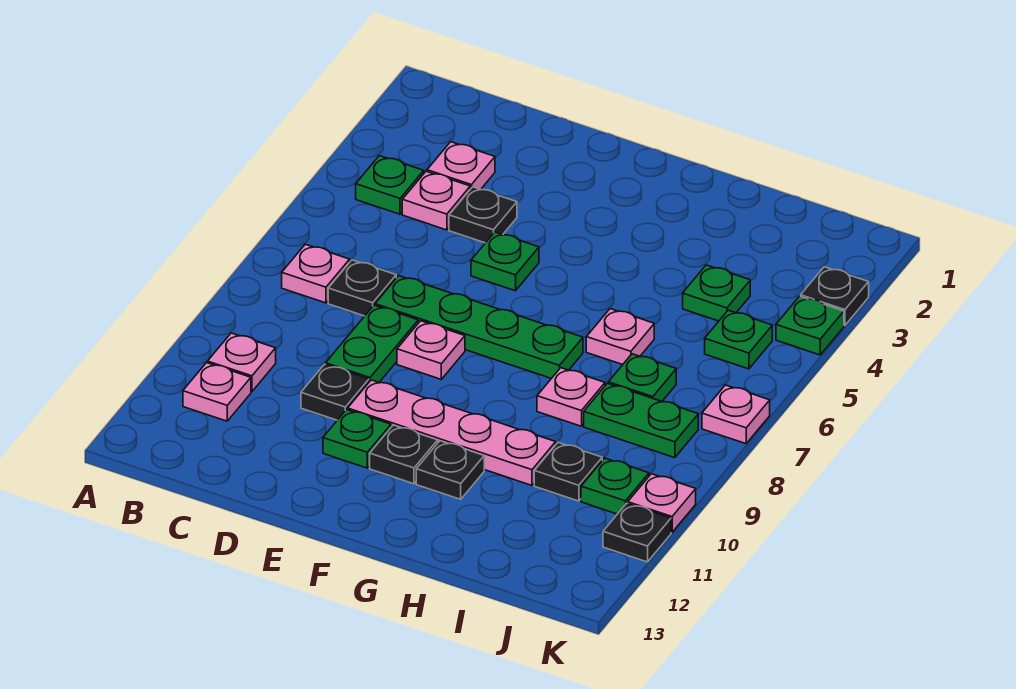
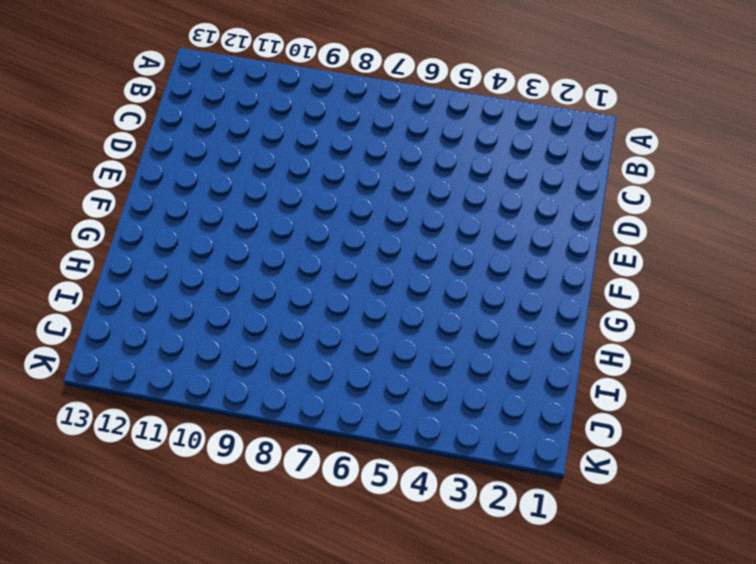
none -> green plate B4 level 1
none -> pink plate B7 level 1
none -> pink plate B10 level 1
none -> pink plate B11 level 1

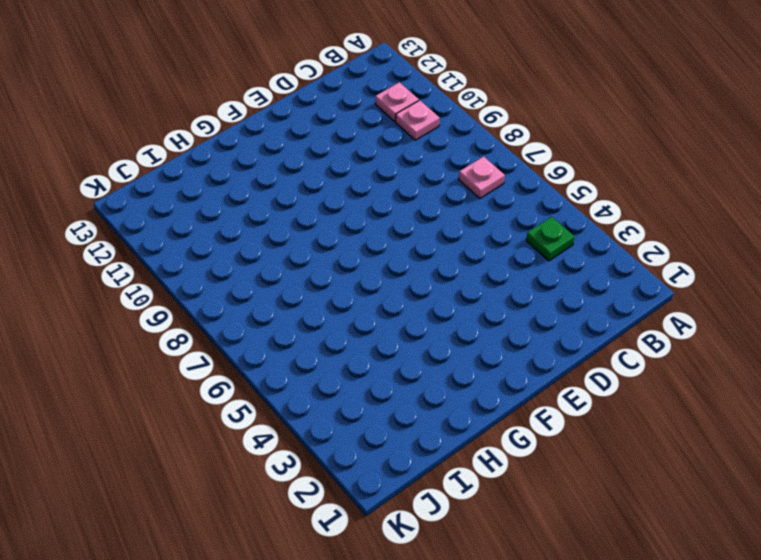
none -> pink plate C3 level 1
none -> pink plate C4 level 1
none -> black plate C7 level 1
none -> black plate D4 level 1

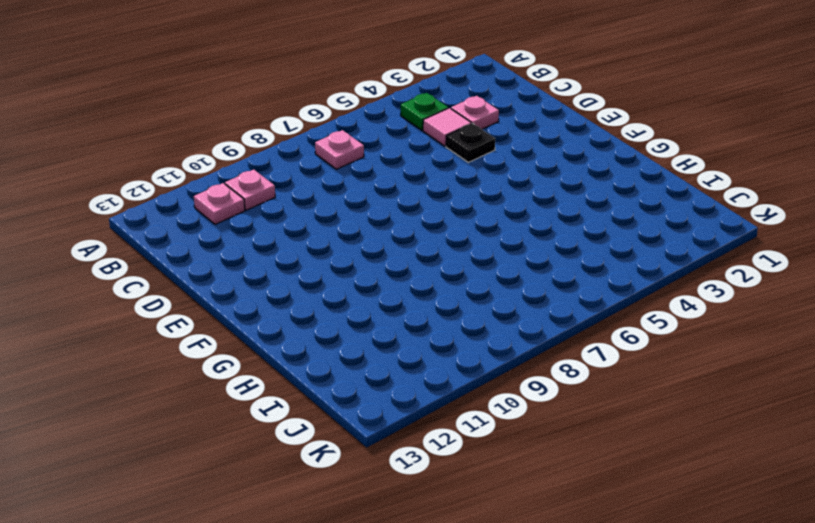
pink tile C4 level 1 -> pink plate C4 level 1
none -> black plate C7 level 1
none -> green plate D7:G7 level 1
none -> green plate D8:D9 level 1
none -> black plate D10 level 1

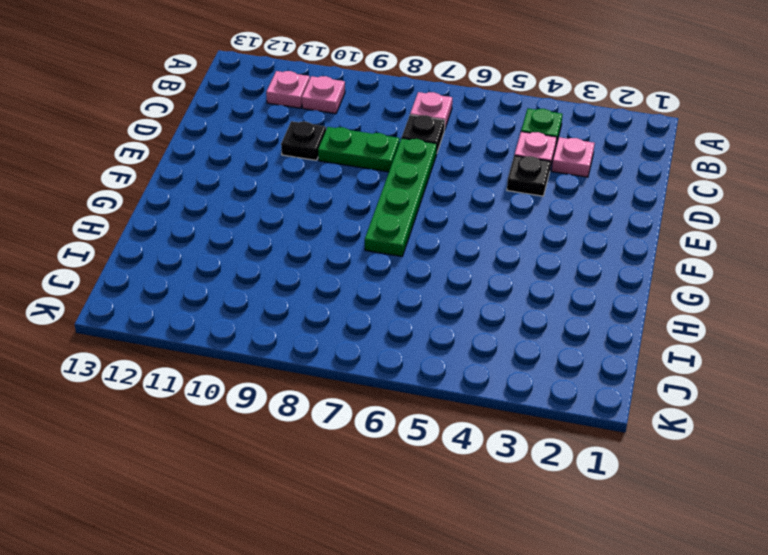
none -> green plate E5 level 1
none -> pink plate E8 level 1
none -> pink plate E10:H10 level 1
none -> green plate E11 level 1

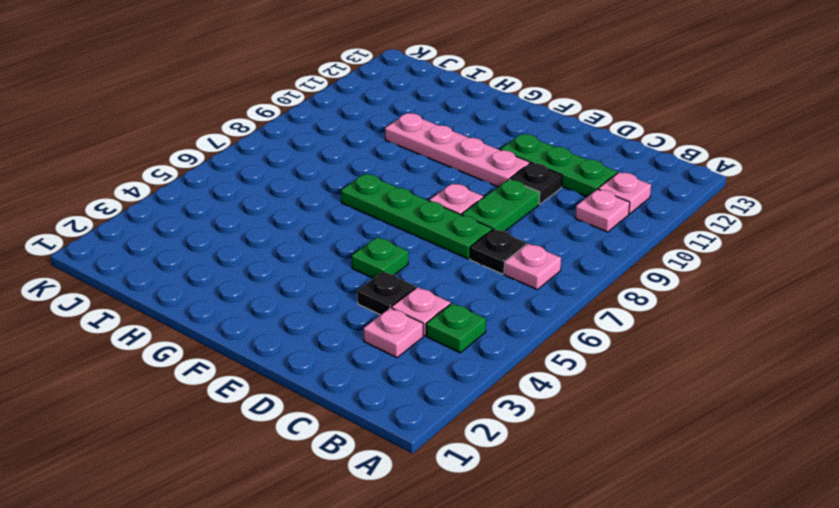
green plate C11:E11 level 1 -> green plate E11 level 1
none -> black plate F11 level 1
none -> black plate G11 level 1
none -> pink plate H6 level 1
none -> pink plate H8 level 1

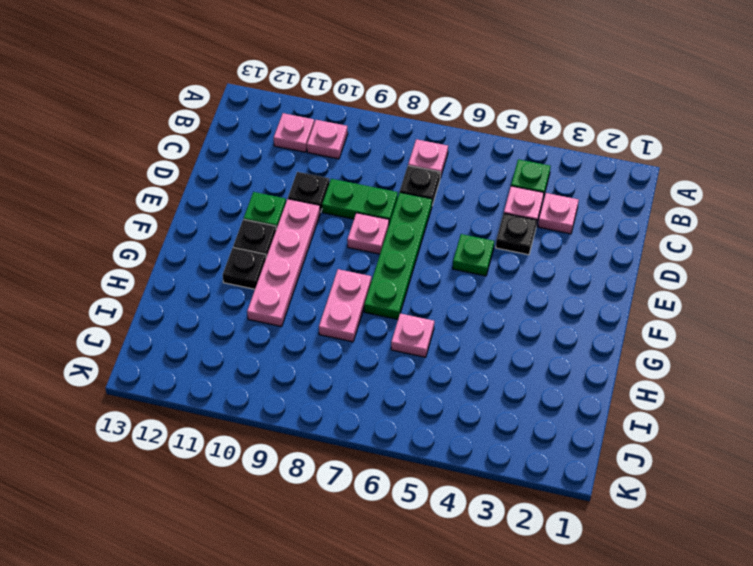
pink plate G8:H8 level 1 -> pink plate H8 level 1
none -> green plate I4 level 1
none -> green plate I7 level 1
none -> green plate I8:J8 level 1
none -> black plate I10 level 1

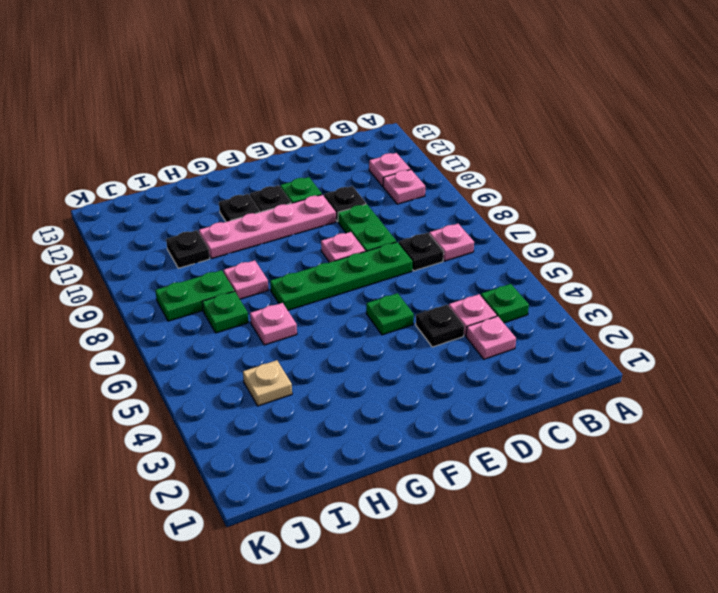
tan plate I4 level 1 -> green plate I4 level 1
none -> green plate J5 level 1
none -> green plate J10 level 1
none -> black plate K3 level 1
none -> green plate K4 level 1

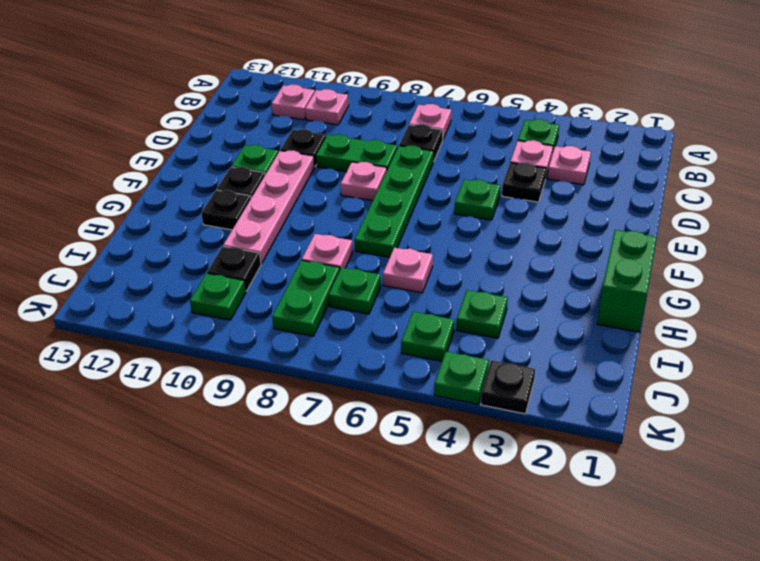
green brick G1:H1 level 1 -> none
none -> pink plate K7 level 1
none -> pink plate K10 level 1
none -> black plate K11 level 1

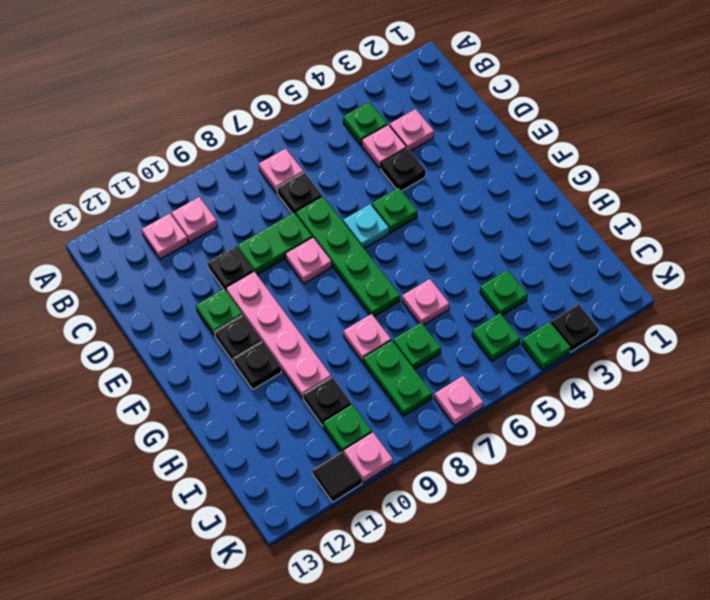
cyan plate E6 level 1 -> none
black tile K11 level 1 -> black plate K11 level 1

